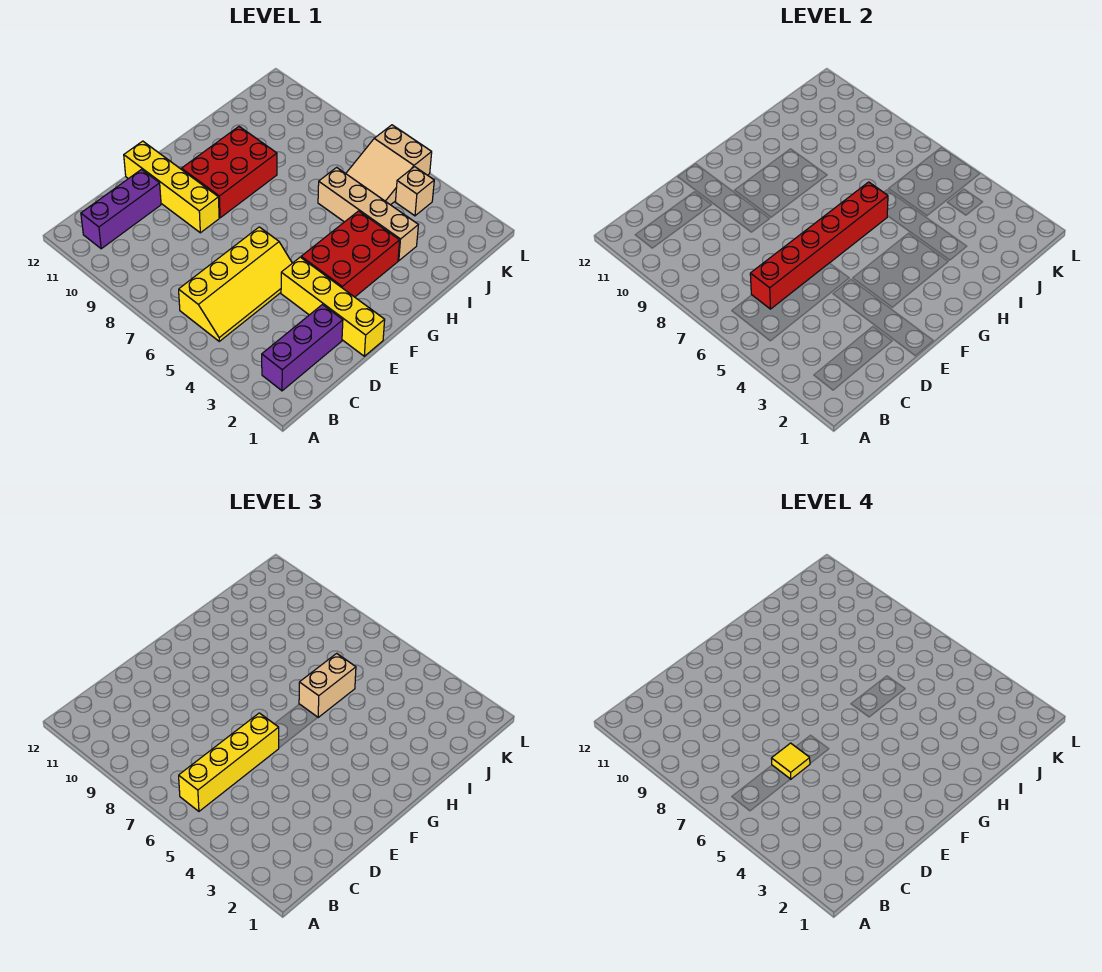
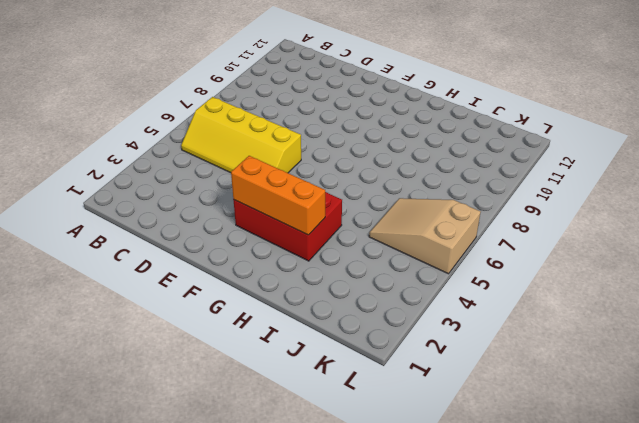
orange brick F3:H3 level 2 -> none
none -> purple brick B2:D2 level 1
none -> purple brick B11:D11 level 1
none -> yellow brick E1:E4 level 1

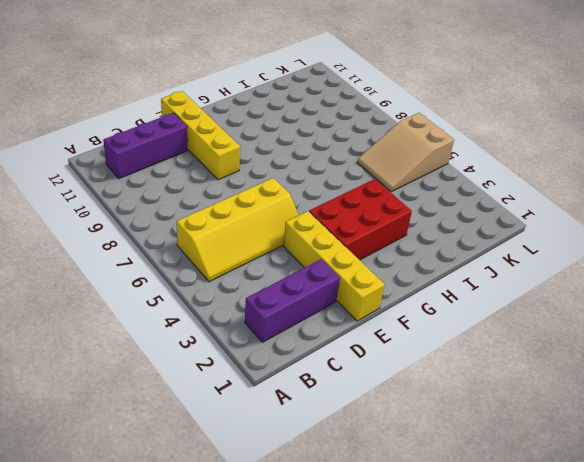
none -> red brick F9:H10 level 1
none -> tan brick I3:I6 level 1
none -> tan brick K4 level 1

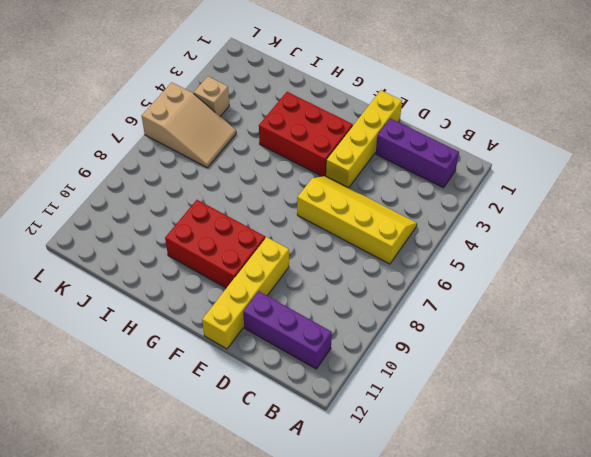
none -> tan brick I3:I6 level 1
none -> red brick C6:H6 level 2
none -> yellow brick B6:E6 level 3

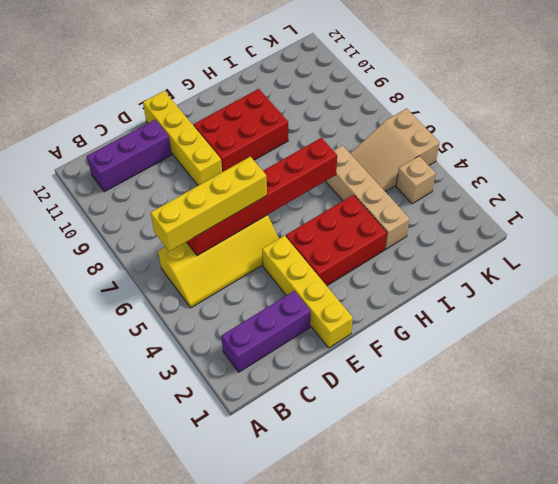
none -> tan brick H6:I6 level 3
none -> yellow tile D6 level 4

